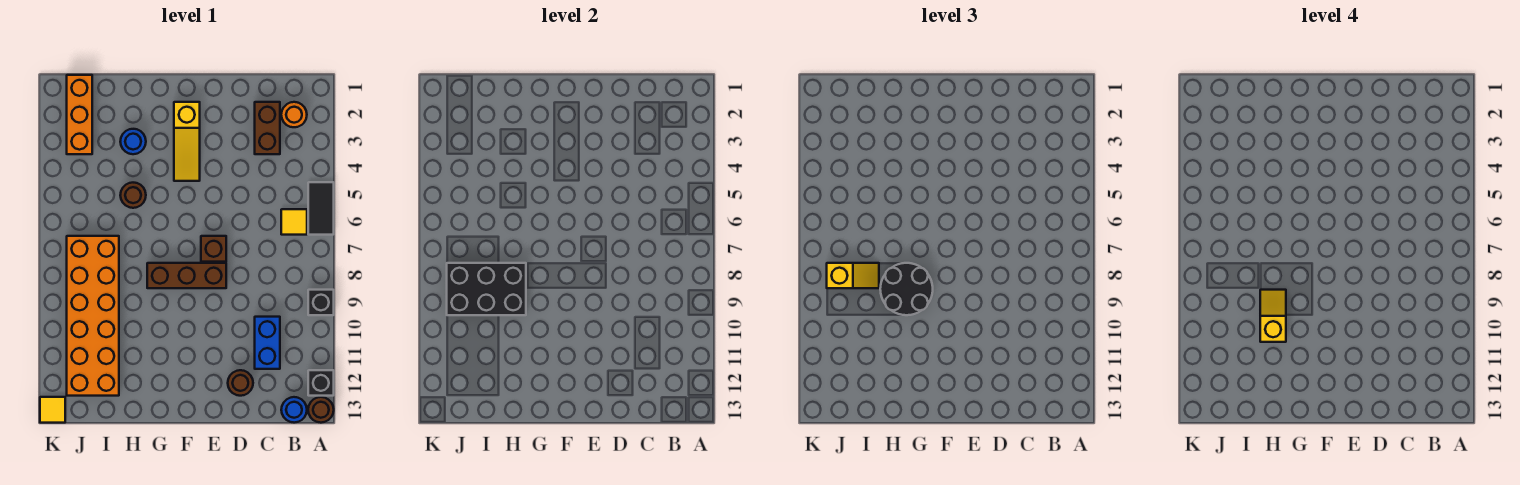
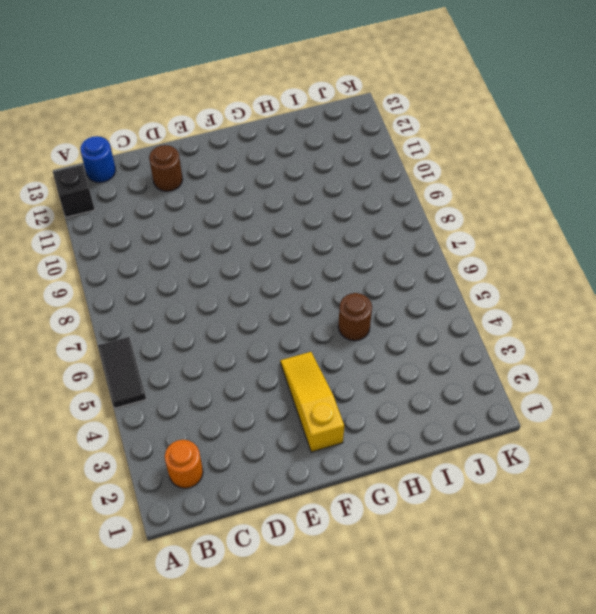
none -> black brick A9 level 1
none -> brown round brick A13 level 1
none -> yellow tile B6 level 1

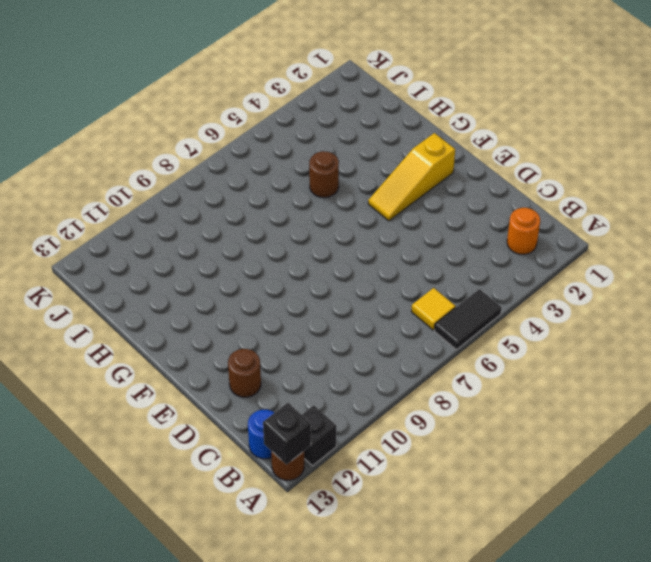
black brick A13 level 2 -> black brick A9 level 1
none -> brown brick C2:C3 level 1
none -> blue brick C10:C11 level 1
none -> brown brick E7 level 1

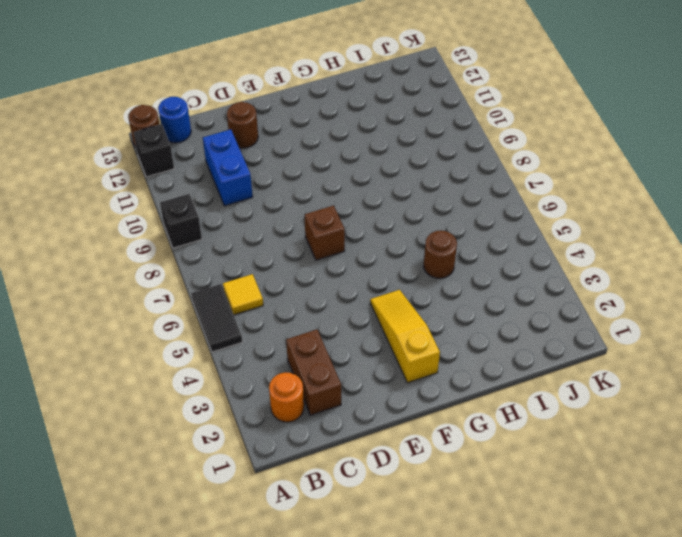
none -> brown brick E8:G8 level 1
none -> blue round brick H3 level 1
none -> orange brick I7:J12 level 1

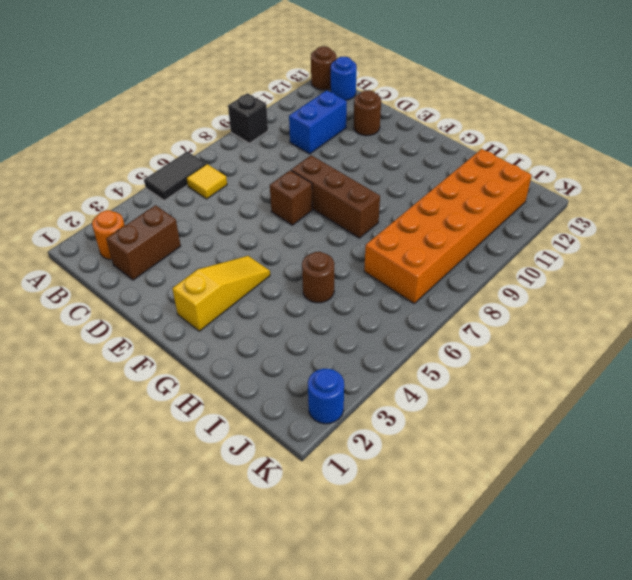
blue round brick K2 level 1 -> blue round brick H3 level 1
none -> black brick A12 level 1
none -> orange brick J1:J3 level 1
none -> yellow tile K13 level 1

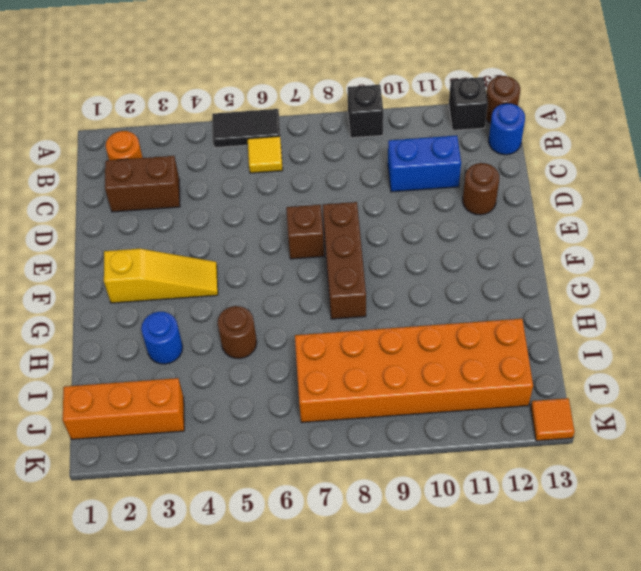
orange tile K13 level 1 -> yellow tile K13 level 1
none -> black brick H8:J9 level 2
none -> black round brick G8:H9 level 3
none -> yellow slope I8:J8 level 3 top J

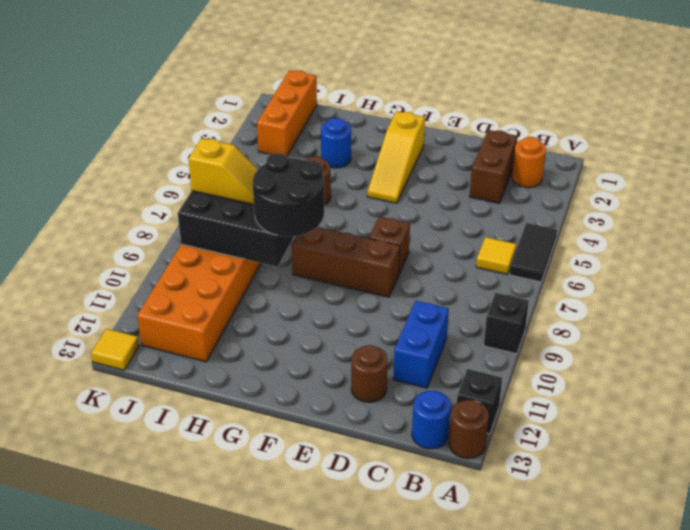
none -> yellow slope H9:H10 level 4 top 10

